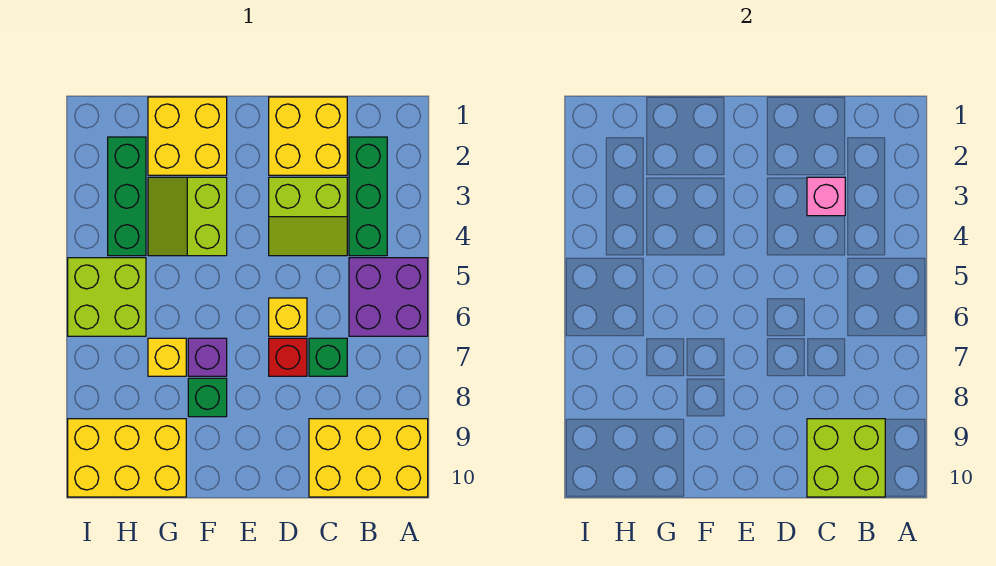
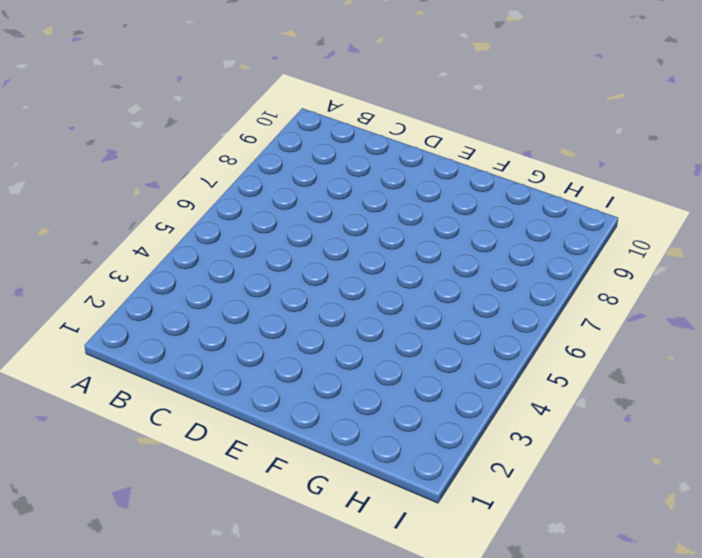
none -> purple brick A5:B6 level 1
none -> yellow brick A9:C10 level 1
none -> green brick B2:B4 level 1

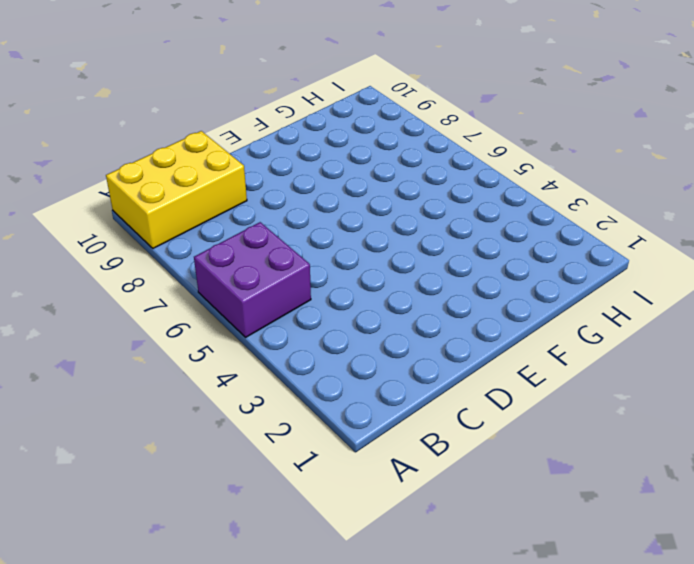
none -> green brick B2:B4 level 1
none -> yellow brick C1:D2 level 1
none -> lime slope C3:D4 level 1 top 3

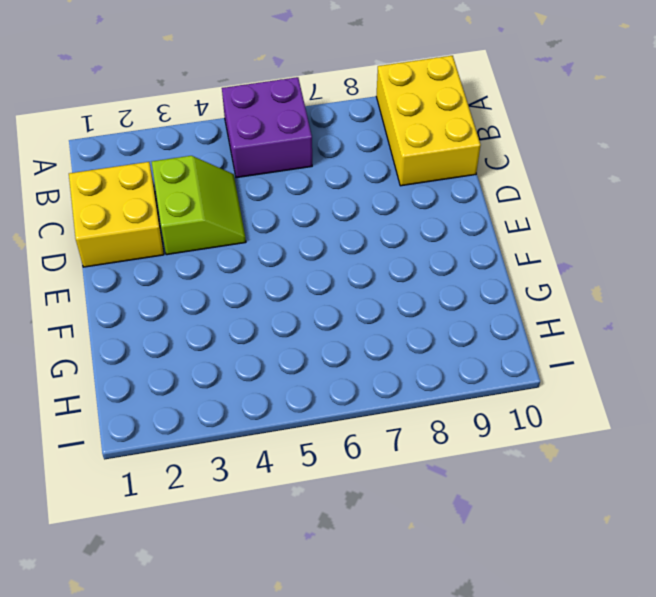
none -> green brick B2:B4 level 1
none -> green brick C7 level 1
none -> yellow brick D6 level 1

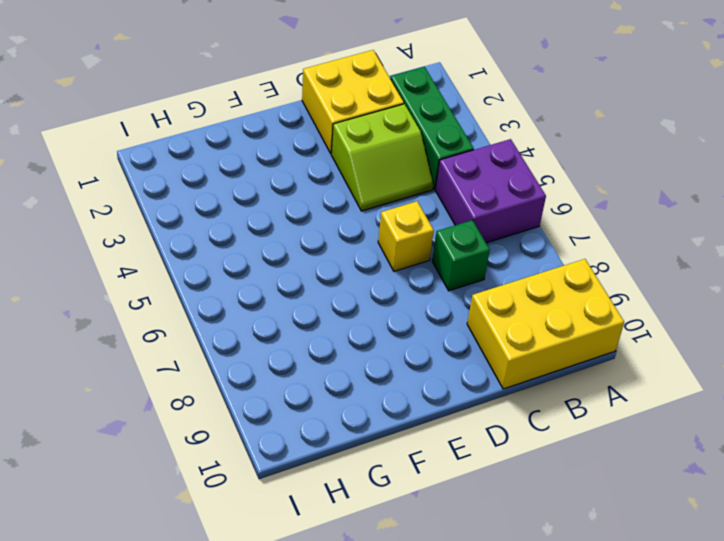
none -> red brick D7 level 1
none -> yellow brick F1:G2 level 1
none -> lime slope F3:G4 level 1 top F

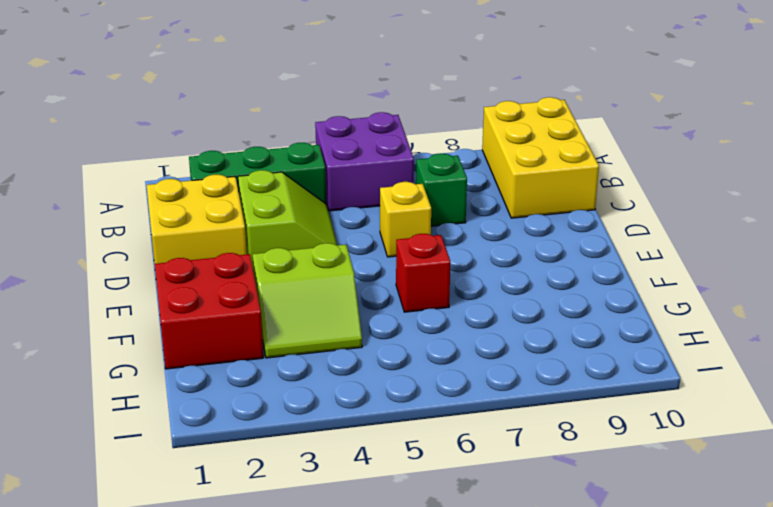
red brick F1:G2 level 1 -> yellow brick F1:G2 level 1
red brick F6 level 1 -> red brick D7 level 1
none -> purple brick F7 level 1
none -> green brick F8 level 1
none -> yellow brick G7 level 1

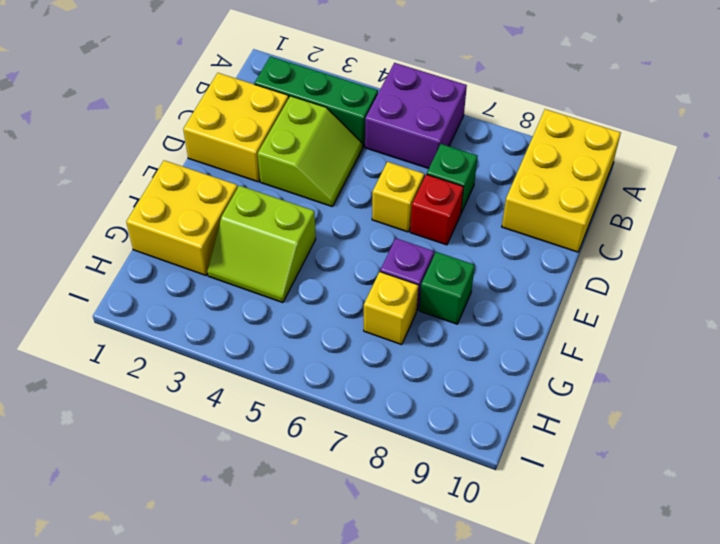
none -> yellow brick G9:I10 level 1
none -> green brick H2:H4 level 1
none -> lime brick H5:I6 level 1

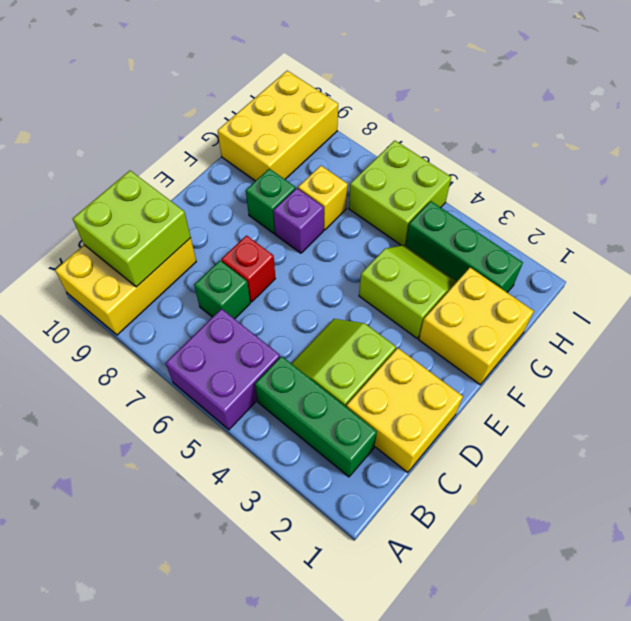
none -> yellow brick D6 level 1
none -> pink brick C3 level 2

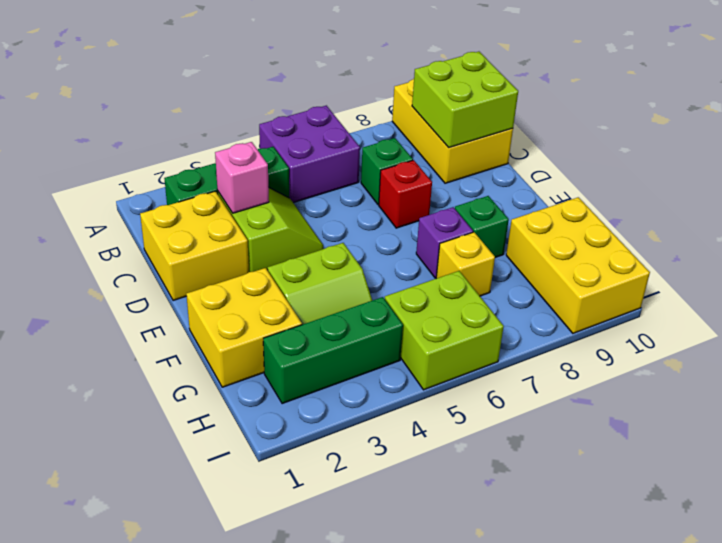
none -> yellow brick D6 level 1

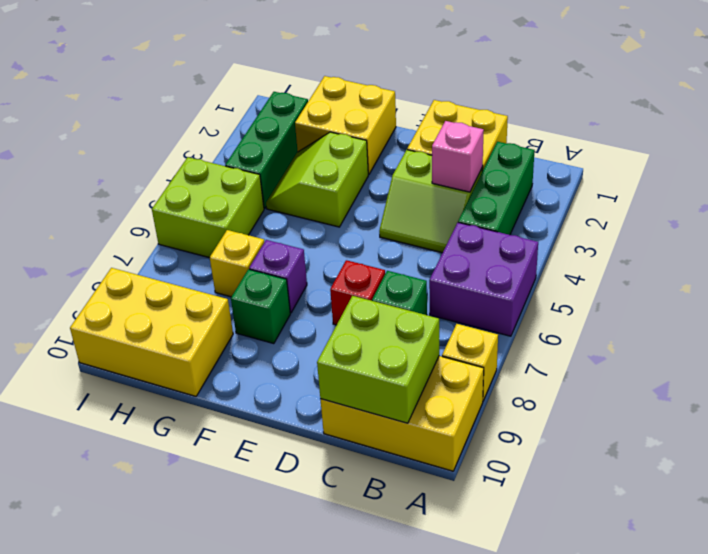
yellow brick A8 level 1 -> yellow brick D6 level 1

